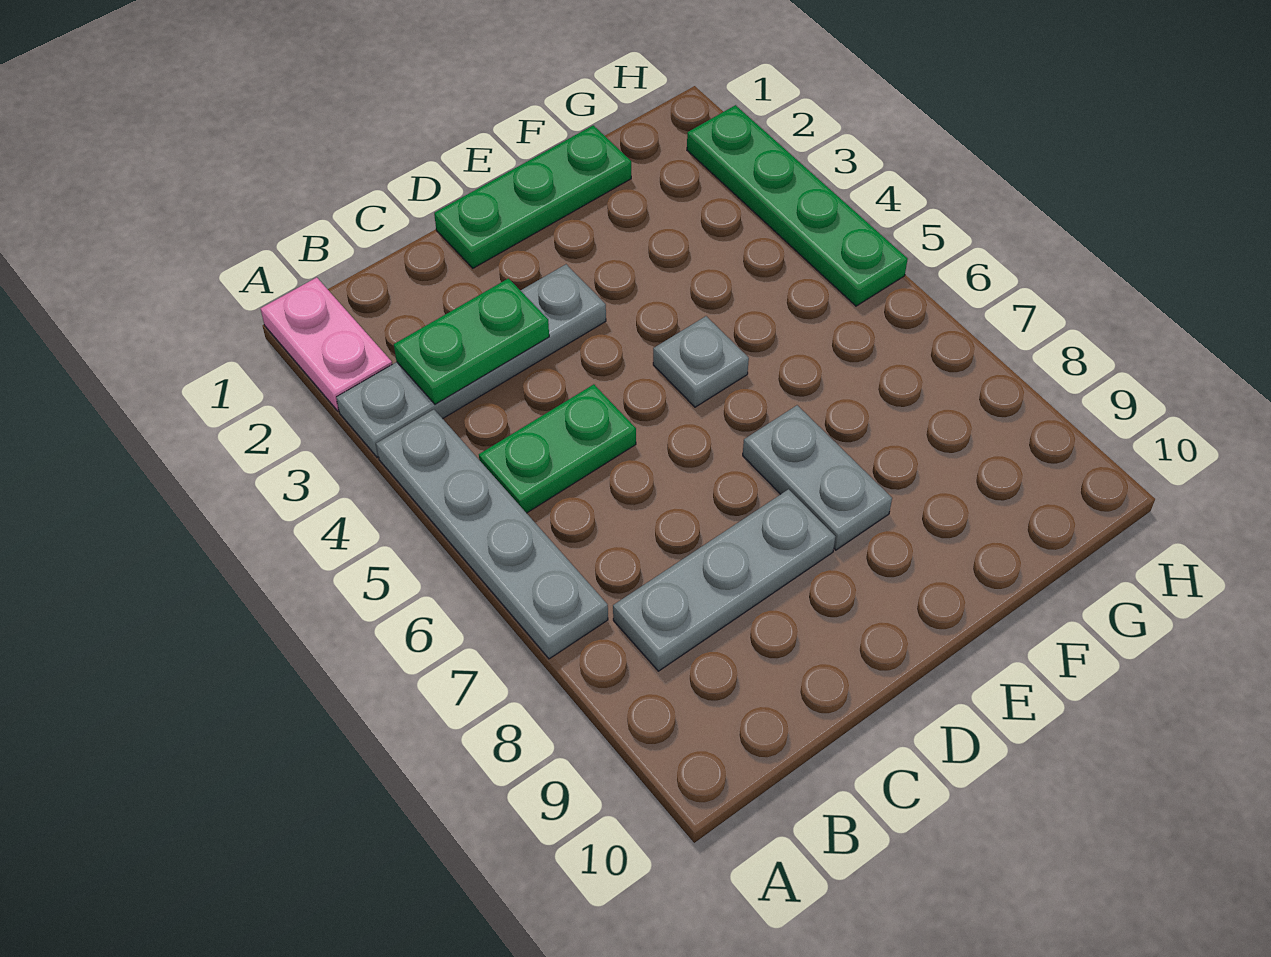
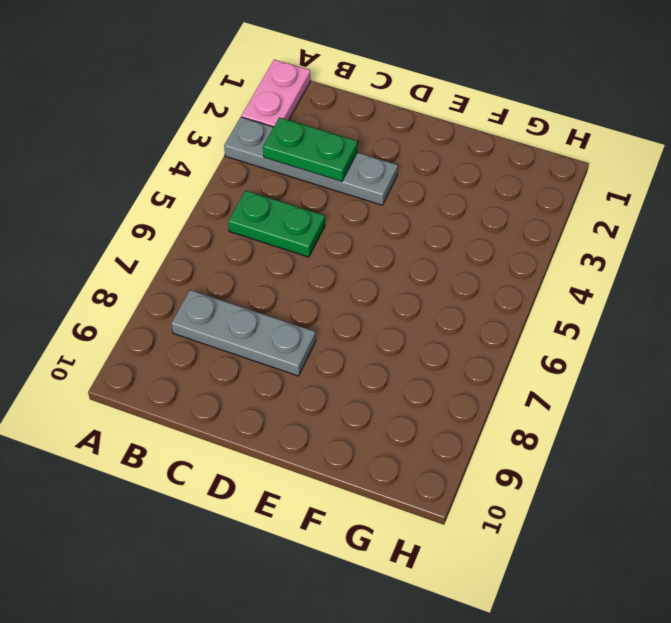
none -> grey plate A4:A7 level 1
none -> green plate D1:F1 level 1

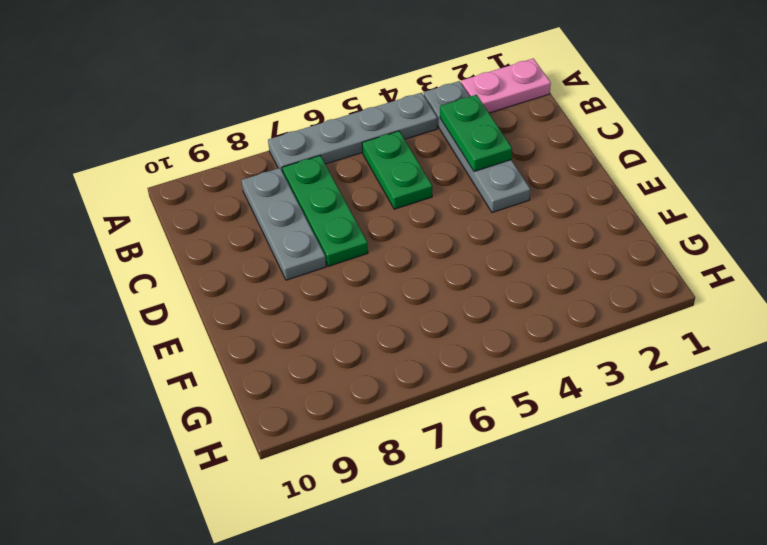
green plate B7:D7 level 1 -> green plate D1:F1 level 1
none -> grey plate E5 level 1
none -> grey plate E7:E8 level 1

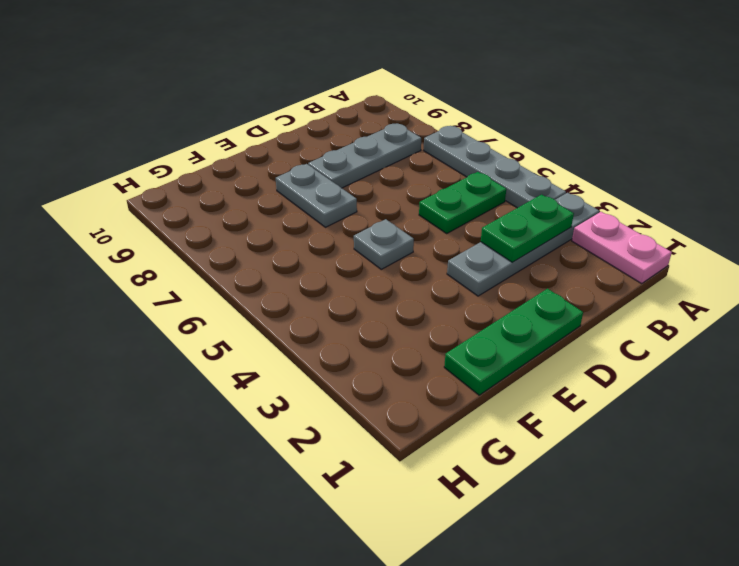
none -> green plate H2:H5 level 1

